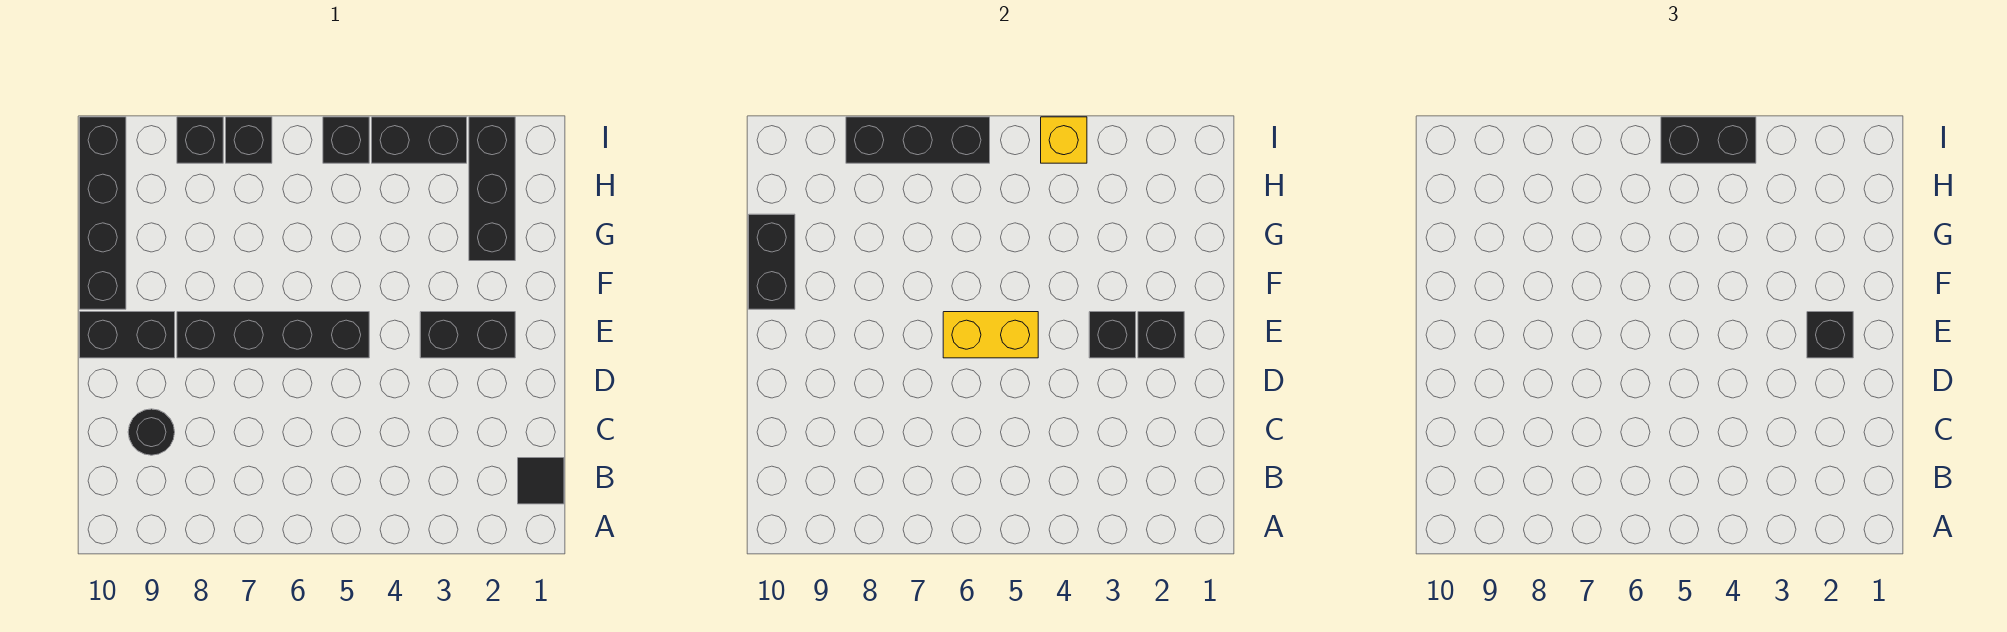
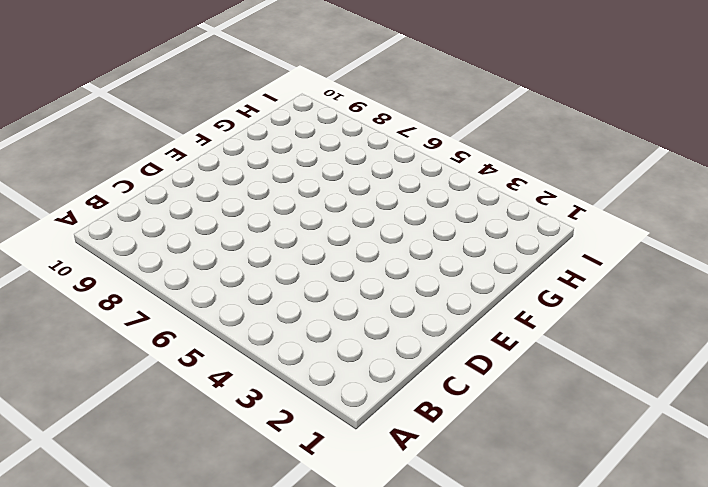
none -> black tile B1 level 1
none -> black round brick C9 level 1
none -> black brick E2:E3 level 1

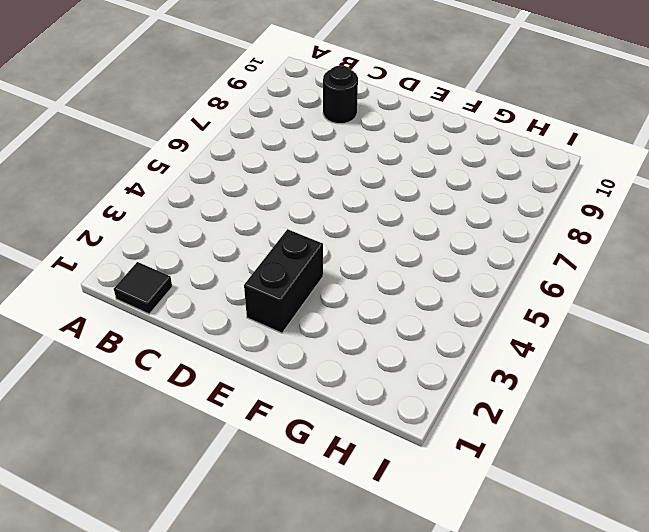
none -> black brick E5:E8 level 1
none -> black brick E9:E10 level 1
none -> black brick F10:I10 level 1

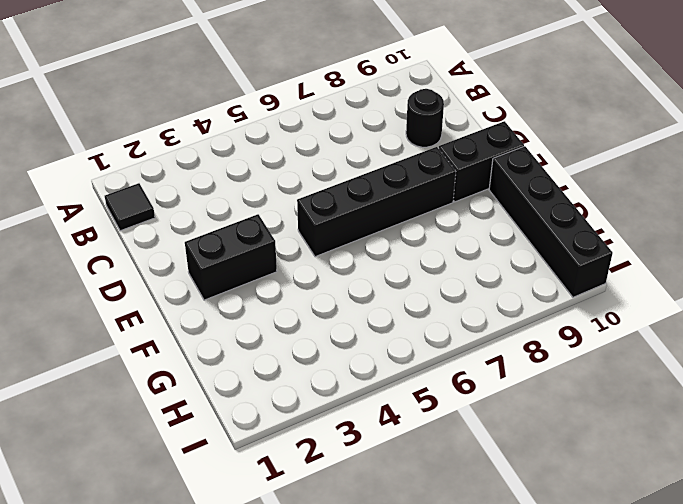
none -> black brick G2:I2 level 1
none -> black brick I3:I4 level 1
none -> black brick I5 level 1

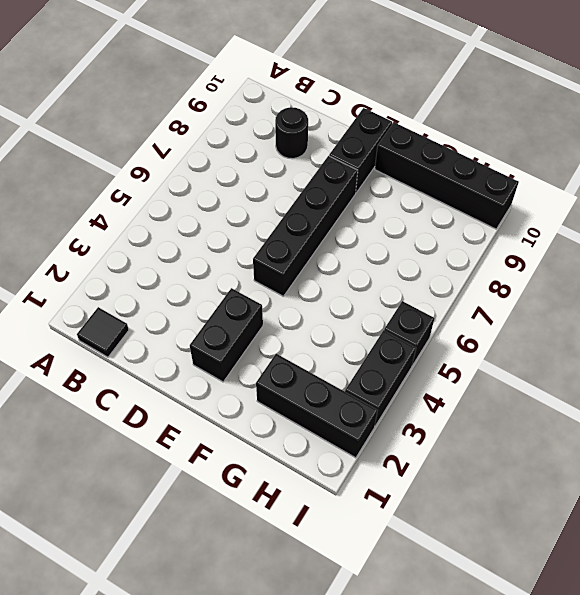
none -> black brick I7 level 1
none -> black brick I8 level 1
none -> black brick E2 level 2

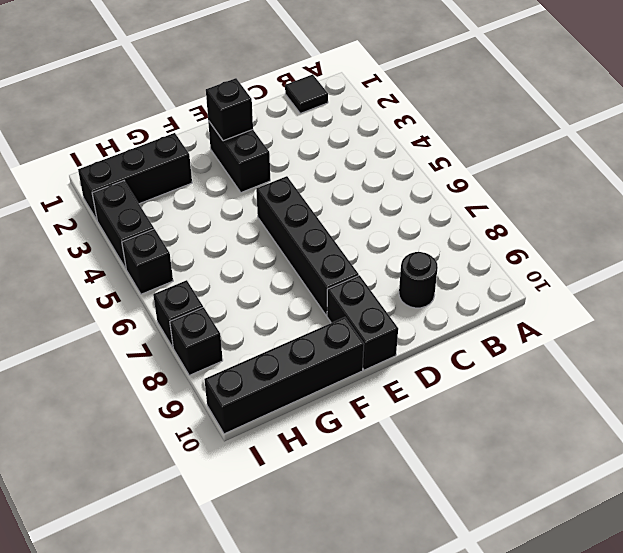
none -> black brick E3 level 2
none -> yellow brick E5:E6 level 2
none -> black brick F10:G10 level 2

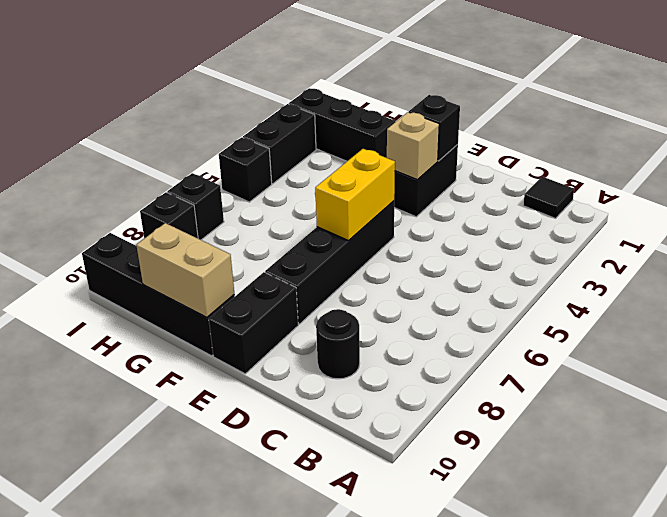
tan brick E3 level 2 -> black brick E3 level 2
tan brick F10:G10 level 2 -> black brick F10:G10 level 2
none -> yellow brick I4 level 2
none -> black brick I6:I8 level 2
none -> black brick E2 level 3

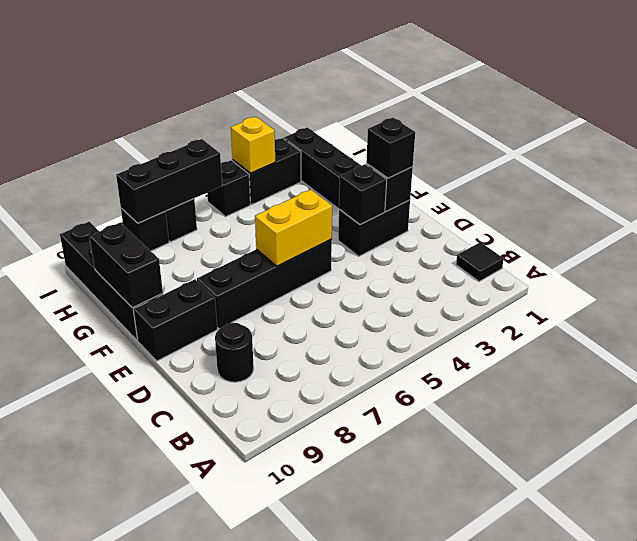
none -> black brick I4:I5 level 3

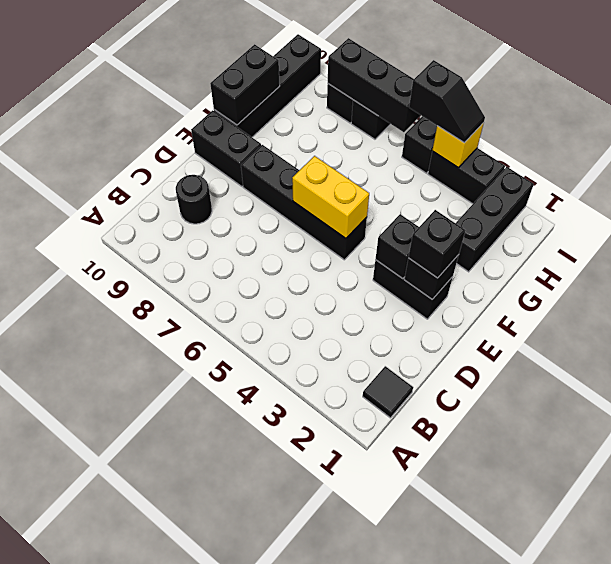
black slope I4:I5 level 3 top 5 -> black brick I4:I5 level 3

